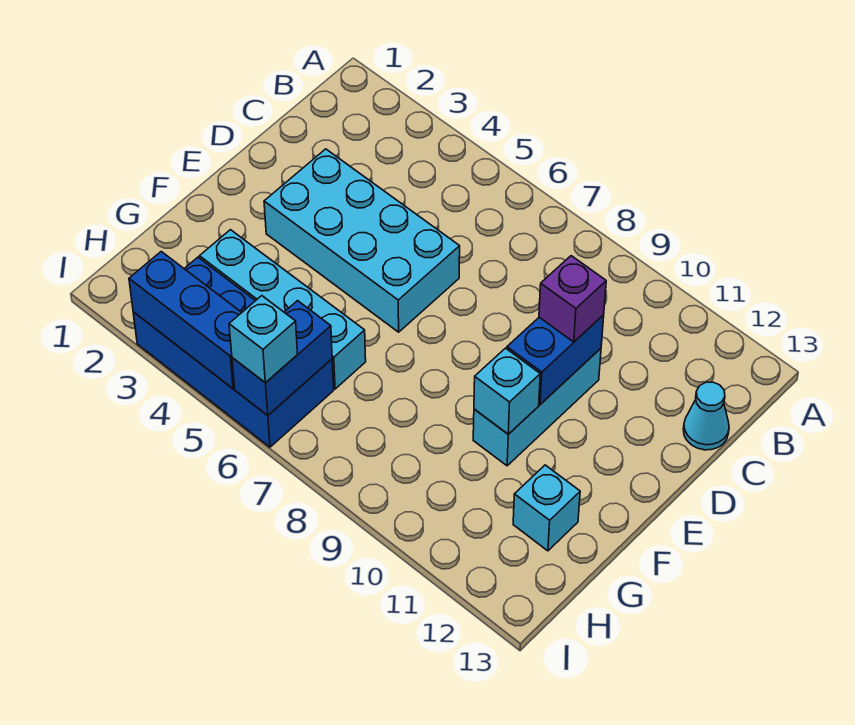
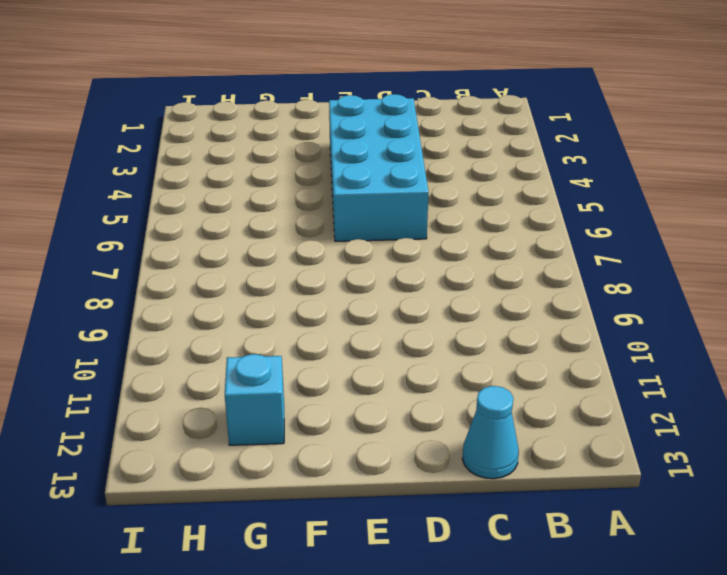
none -> cyan brick D10:F10 level 1
none -> cyan brick G3:G6 level 1
none -> blue brick H3:I6 level 1

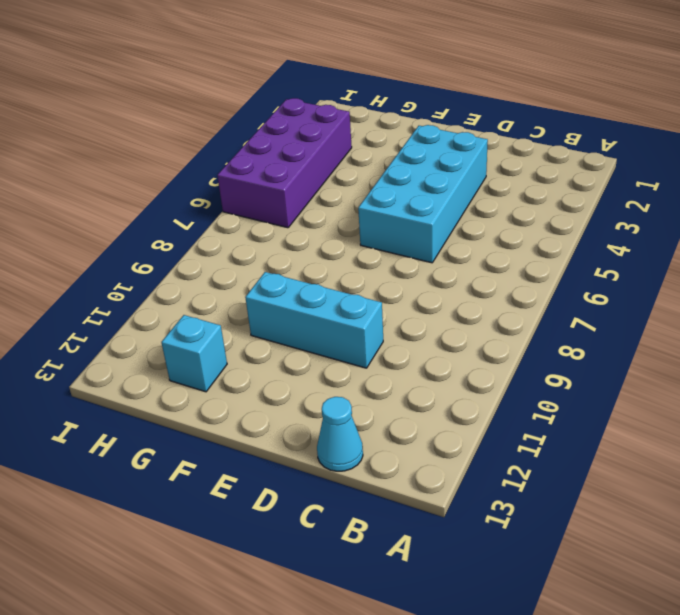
purple brick H3:I6 level 1 -> blue brick H3:I6 level 1
none -> cyan brick G3:G6 level 1
none -> blue brick D10:E10 level 2
none -> cyan brick F10 level 2

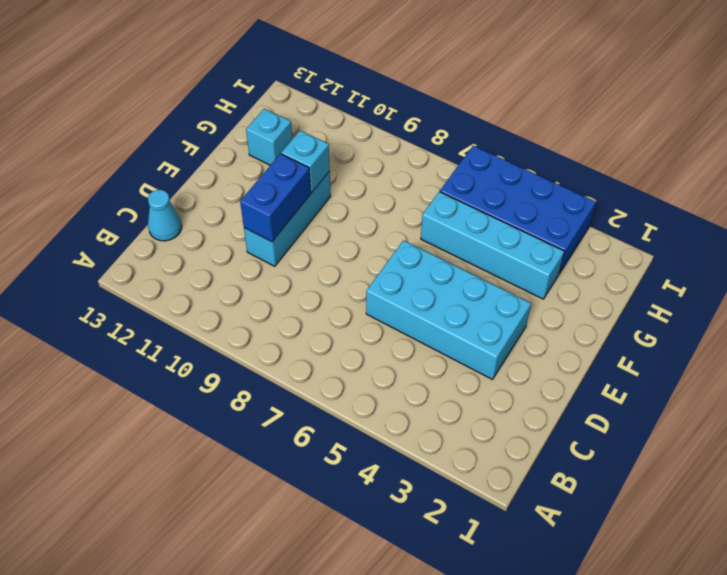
none -> blue brick H6:I6 level 2
none -> blue brick I3:I5 level 2
none -> purple brick D10 level 3

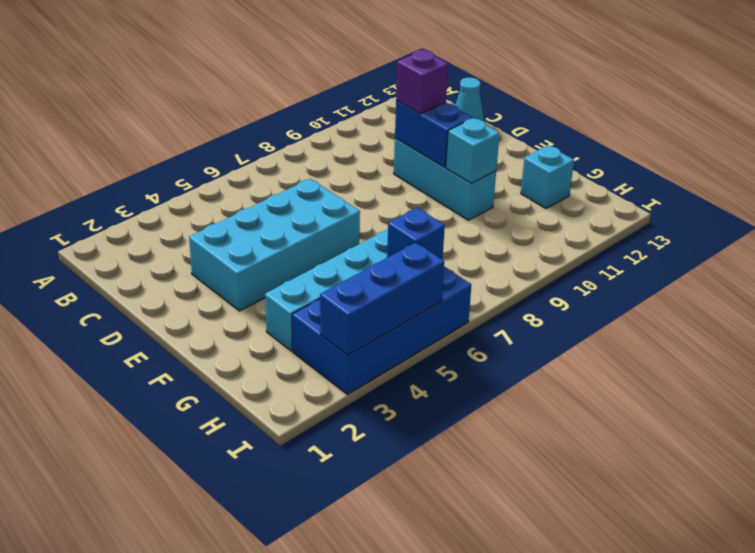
blue brick H6 level 2 -> blue brick H6:I6 level 2
none -> cyan brick I6 level 3

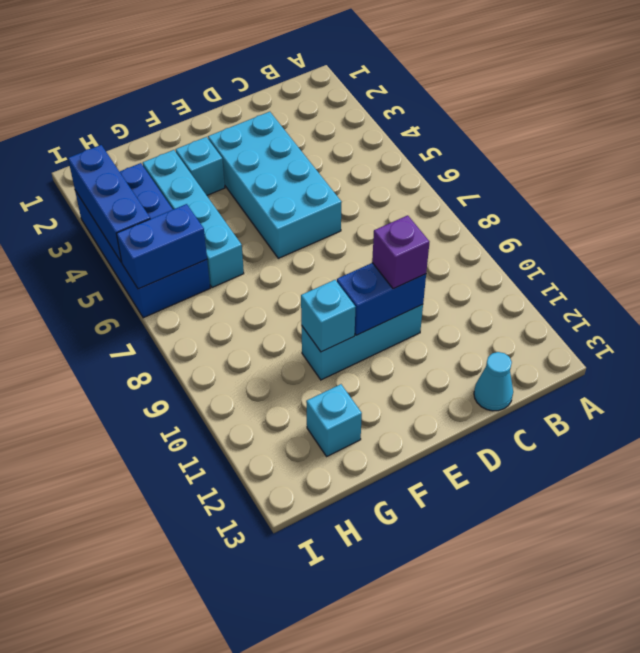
cyan brick F3 level 1 -> cyan brick I6 level 3

